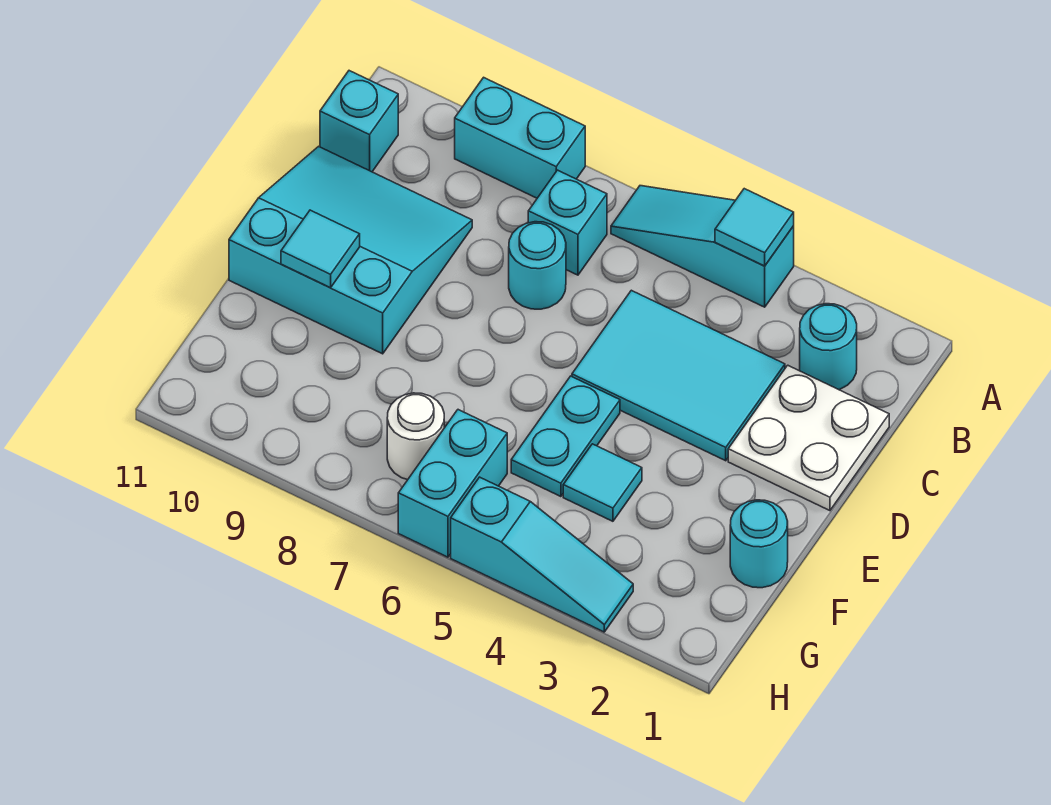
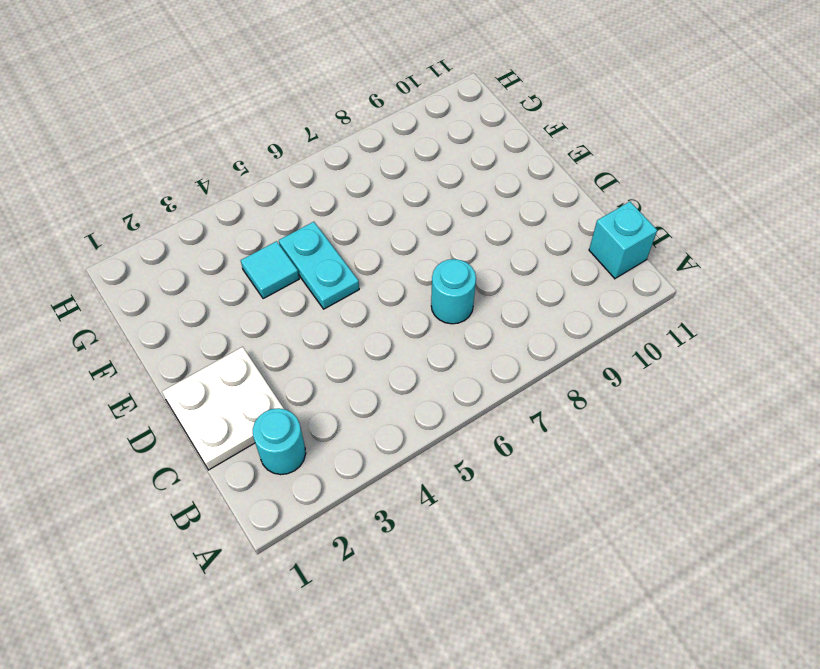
none -> cyan slope A4:A6 level 1 top 4
none -> cyan brick A8:A9 level 1
none -> cyan brick B7 level 1

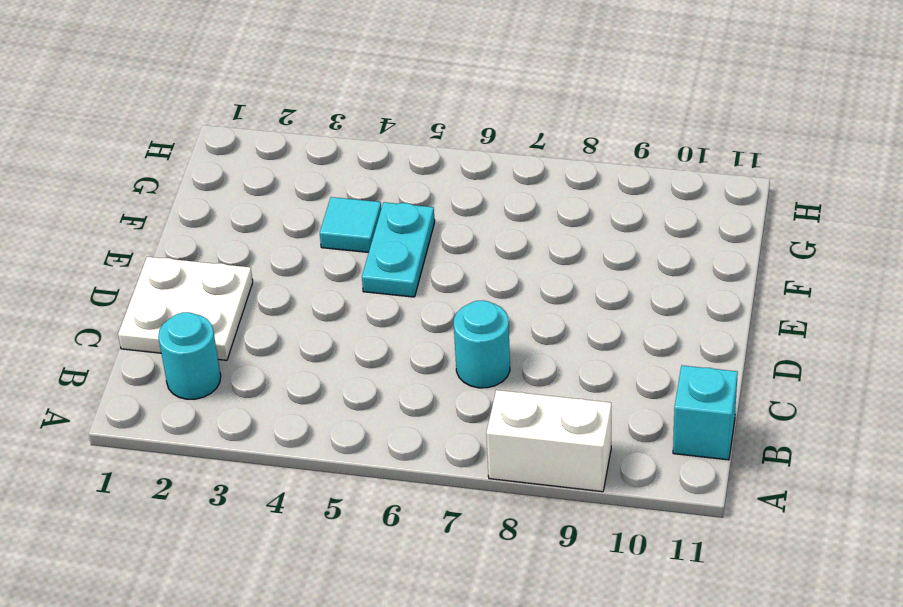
white brick A8:A9 level 1 -> cyan brick A8:A9 level 1
none -> cyan slope A4:A6 level 1 top 4
none -> cyan brick B7 level 1
none -> cyan tile C3:D5 level 1

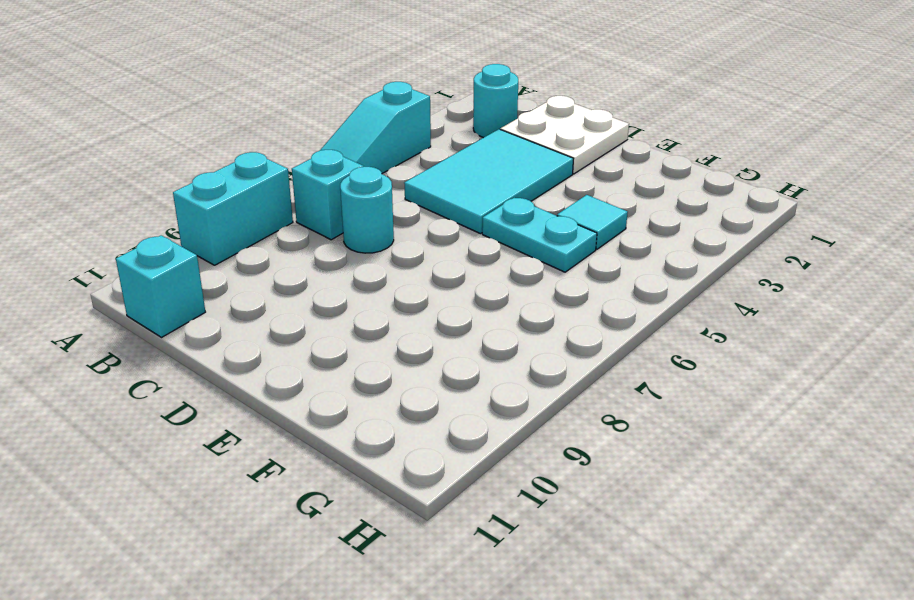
none -> cyan slope C9:E11 level 1 top E
none -> cyan round brick F1 level 1
none -> cyan brick G6:H6 level 1

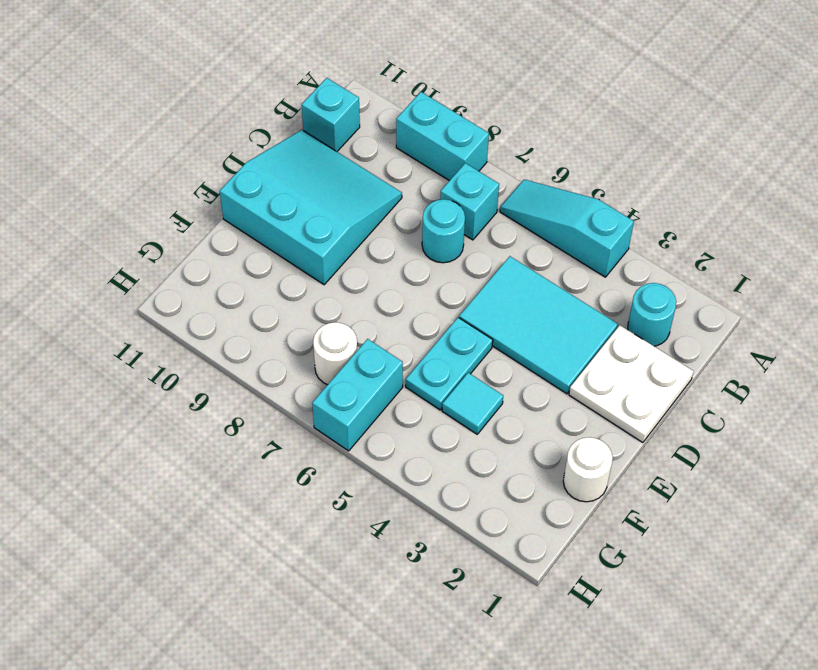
white round brick F1 level 1 -> cyan round brick F1 level 1
none -> cyan slope H3:H5 level 1 top 5
none -> cyan tile A4 level 2
none -> cyan tile E10 level 2

